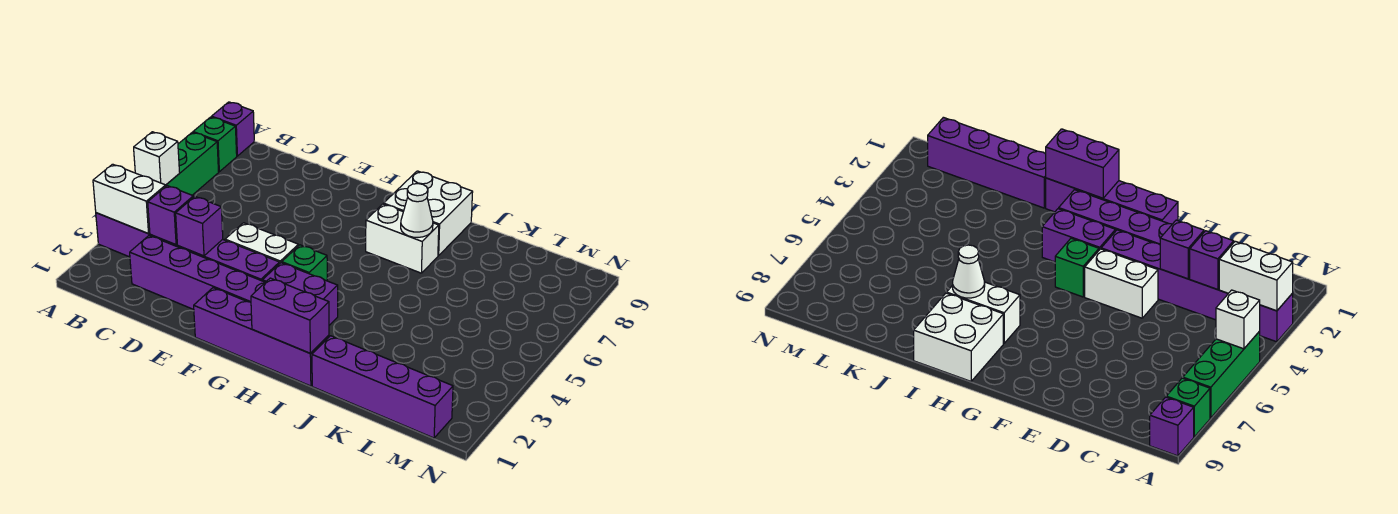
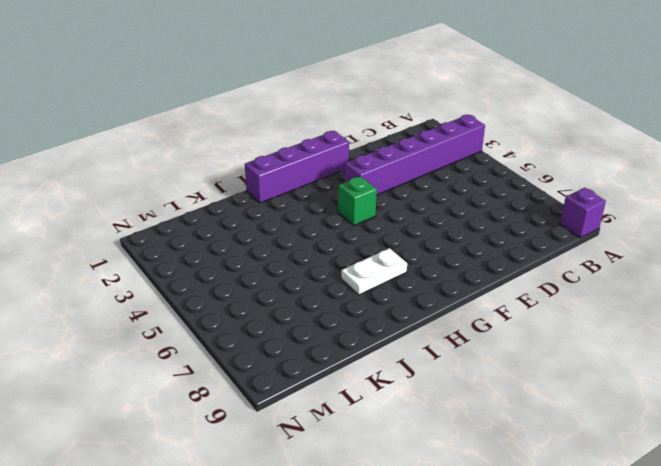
white plate H7:I7 level 1 -> white brick H7:I7 level 1
none -> green brick A5:A7 level 1
none -> green brick A8 level 1
none -> purple brick C2:H2 level 1

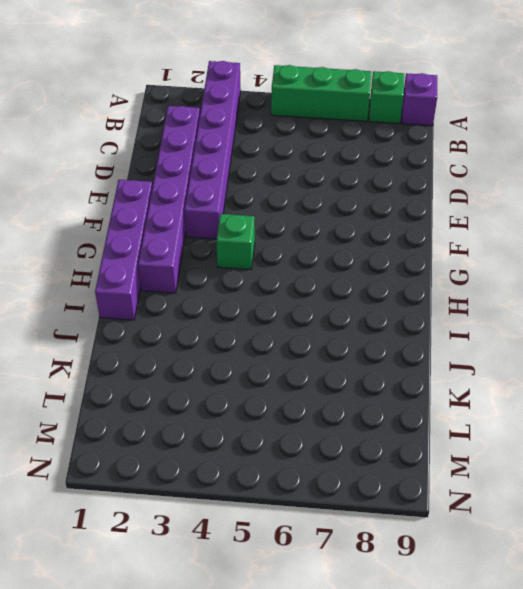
none -> white brick E4:F4 level 1
none -> purple brick G3:H3 level 1
none -> white brick H7:I7 level 1

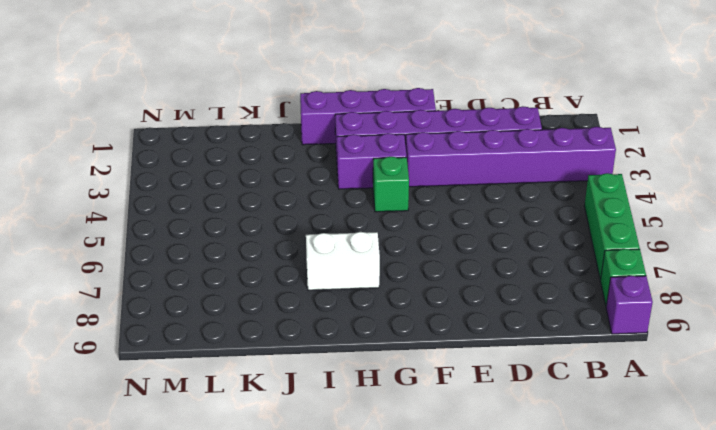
none -> white brick E4:F4 level 1
none -> white brick H8:I9 level 1
none -> purple brick J1:M1 level 1

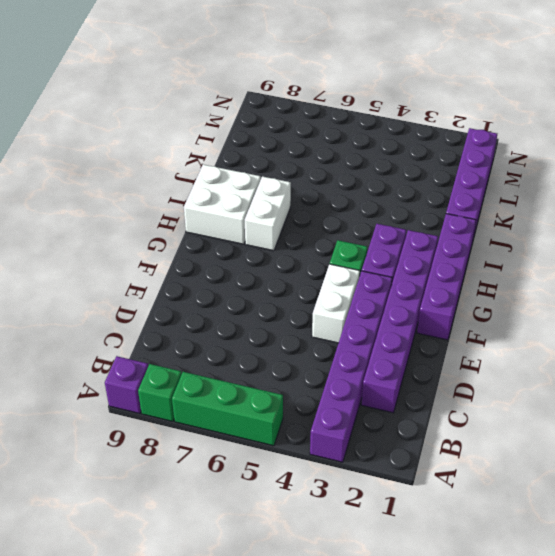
none -> white brick A3:B3 level 2
none -> white brick A5 level 2
none -> purple brick C3 level 2

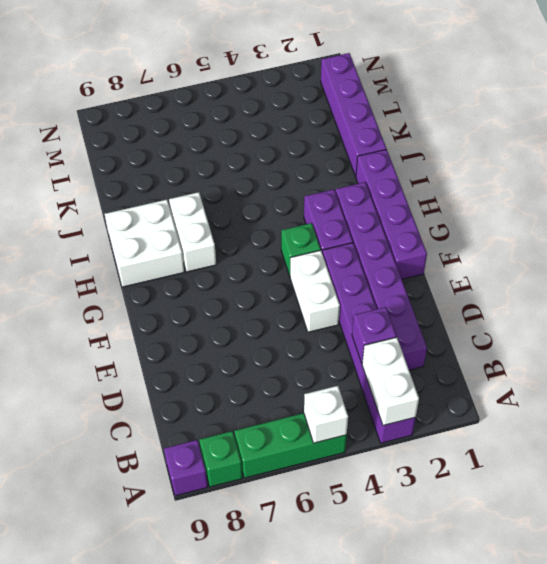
none -> purple brick D3 level 2
none -> purple brick H1:I1 level 2
none -> white cone I7 level 2

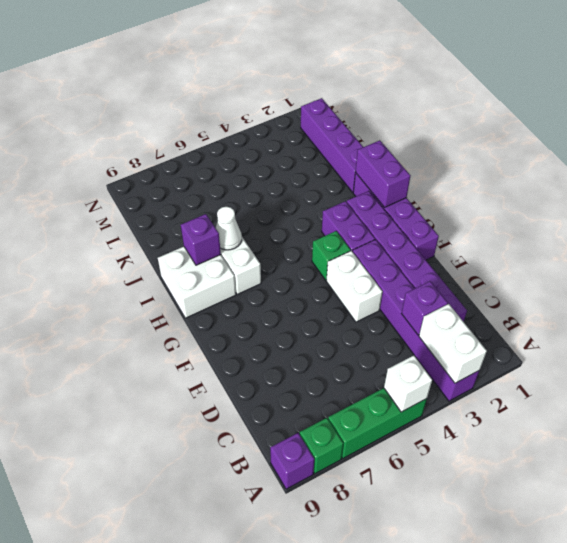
purple brick I8 level 2 -> purple brick D3 level 2

